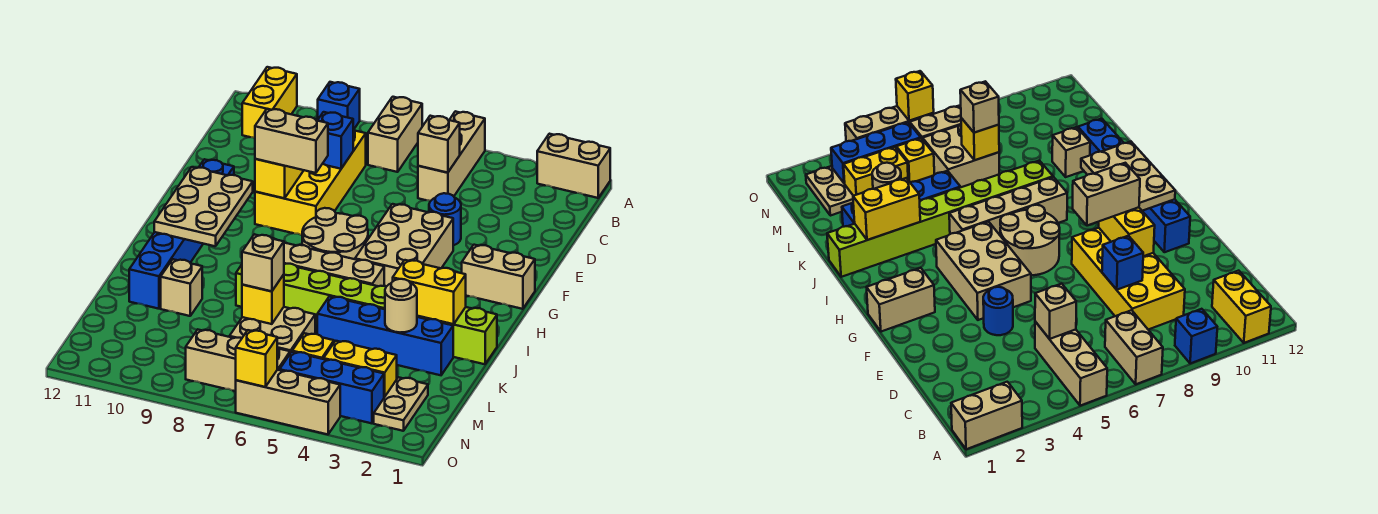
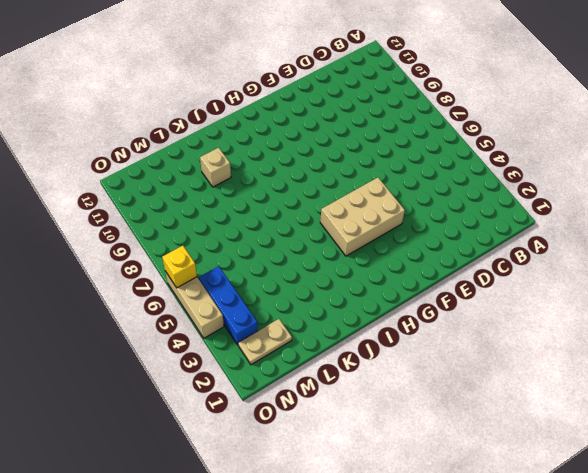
none -> tan brick A1:A2 level 1
none -> tan brick A5:C5 level 1
none -> tan brick A7:B7 level 1
none -> blue brick A9 level 1

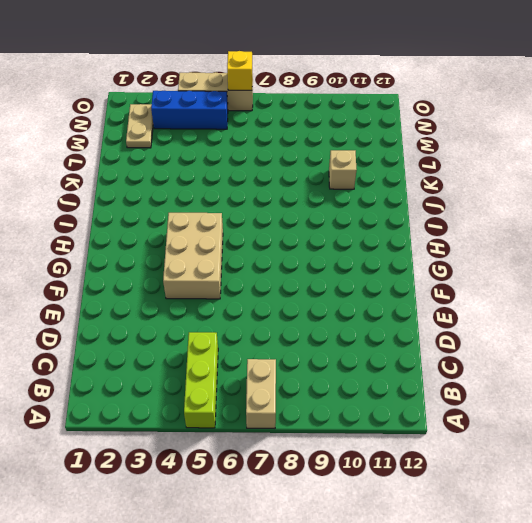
lime brick A5:C5 level 1 -> tan brick A5:C5 level 1
none -> tan brick A1:A2 level 1
none -> blue brick A9 level 1
none -> yellow brick A11:B11 level 1
none -> yellow brick C8:F9 level 1

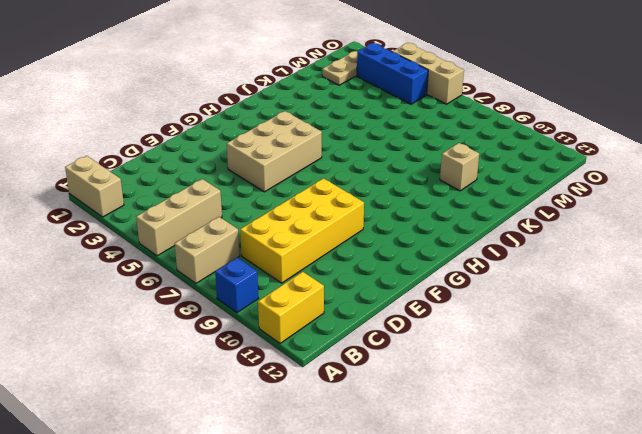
none -> blue round brick E4 level 1
none -> blue brick F11:K11 level 1
none -> tan brick G1:G2 level 1
none -> tan round brick G6:H7 level 1

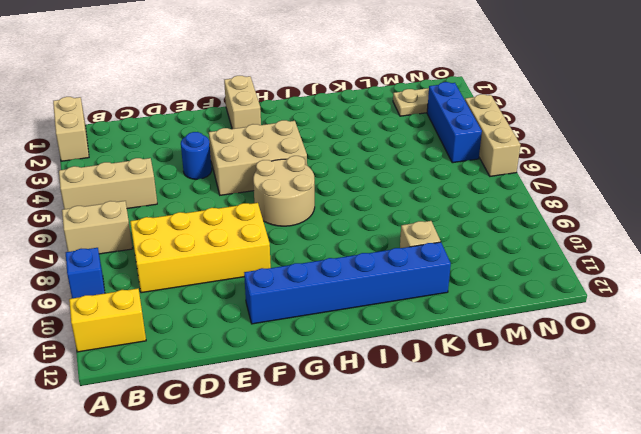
none -> tan brick I5:I8 level 1
none -> lime brick J1:J8 level 1
none -> blue brick K2:K5 level 1
none -> tan brick L6:M7 level 1

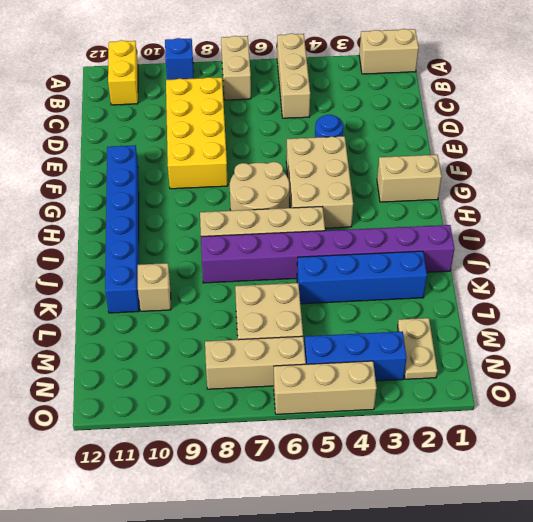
purple brick J1:J8 level 1 -> lime brick J1:J8 level 1
none -> yellow brick M3:M4 level 1
none -> yellow brick M5 level 1
none -> tan brick C5 level 2
none -> blue brick D8 level 2

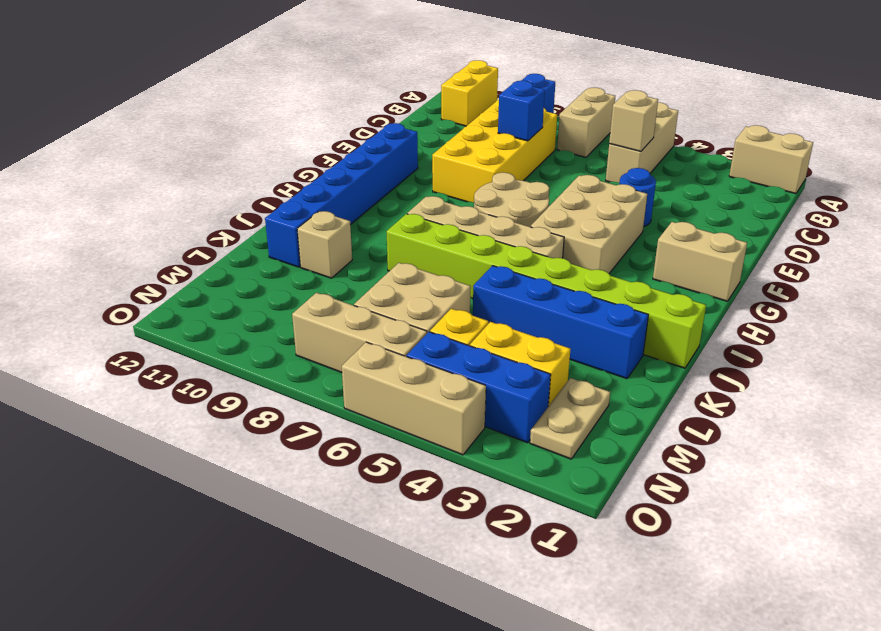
none -> yellow brick E9:F9 level 2
none -> tan plate G10:I11 level 2
none -> yellow brick J2:J3 level 2
none -> tan round brick K3 level 2

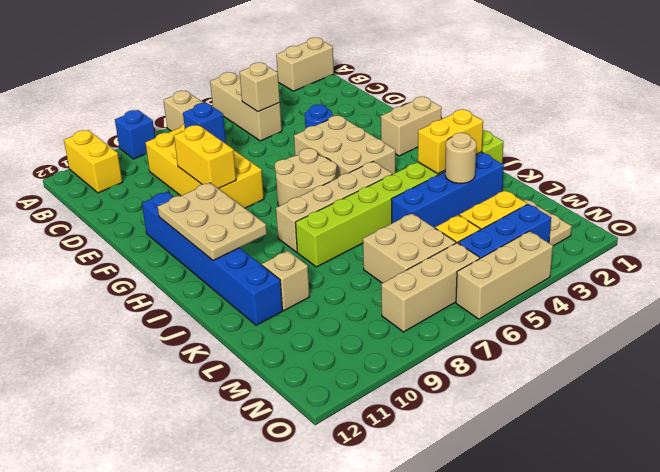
none -> yellow brick L7 level 2
none -> yellow brick O6 level 2
none -> tan brick F8:F9 level 3
none -> tan brick L7 level 3

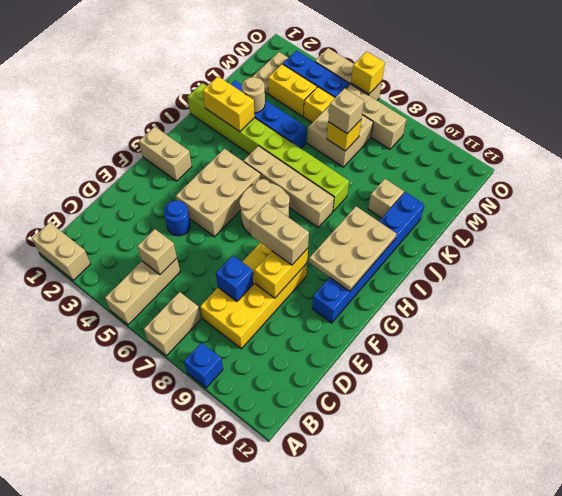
none -> yellow brick A11:B11 level 1

